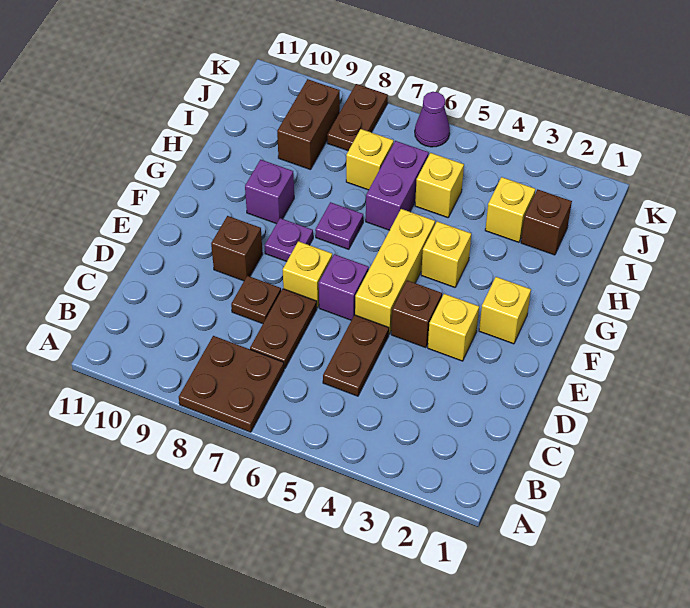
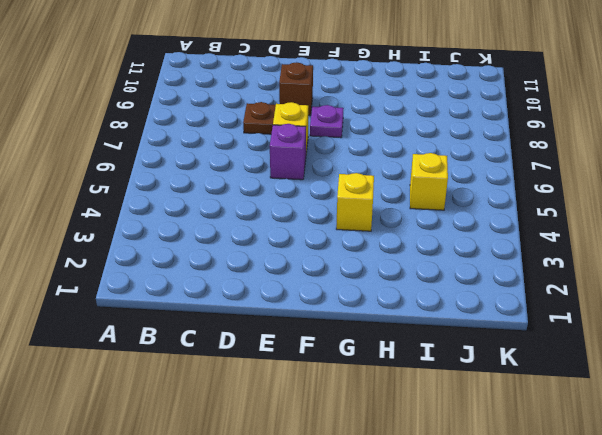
none -> brown plate A7:B8 level 1
none -> brown plate C5:D5 level 1
none -> brown plate C7:D7 level 1

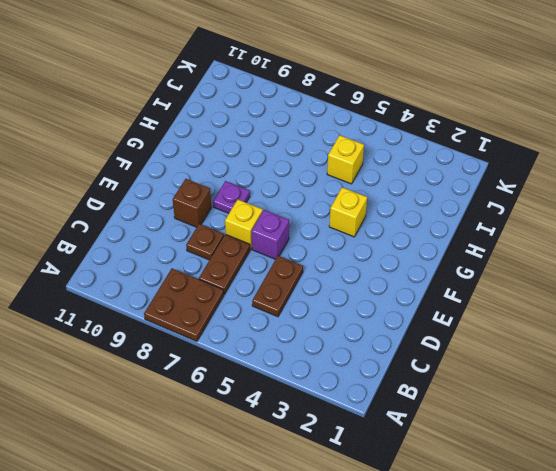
none -> yellow brick E3 level 1
none -> brown brick E4 level 1
none -> yellow brick E5:G5 level 1

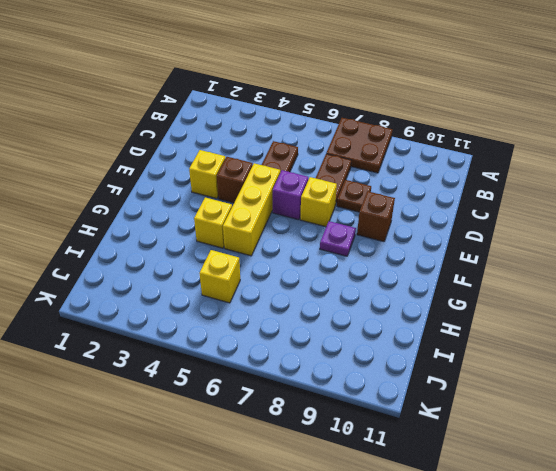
none -> yellow brick F2 level 1
none -> purple plate G7 level 1
none -> purple brick G9 level 1

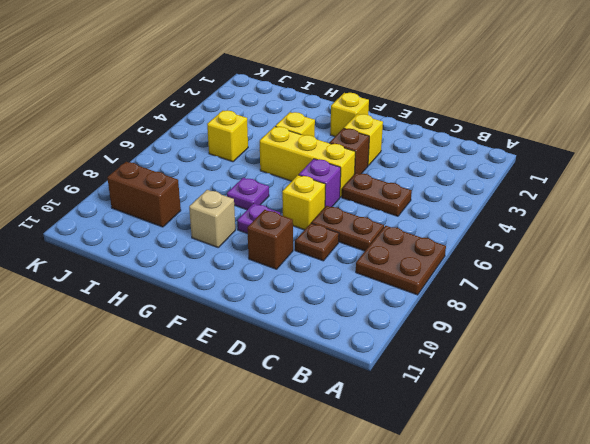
tan brick G9 level 1 -> purple brick G9 level 1
none -> purple brick H6:I6 level 1
none -> brown brick I2 level 1
none -> yellow brick I3 level 1

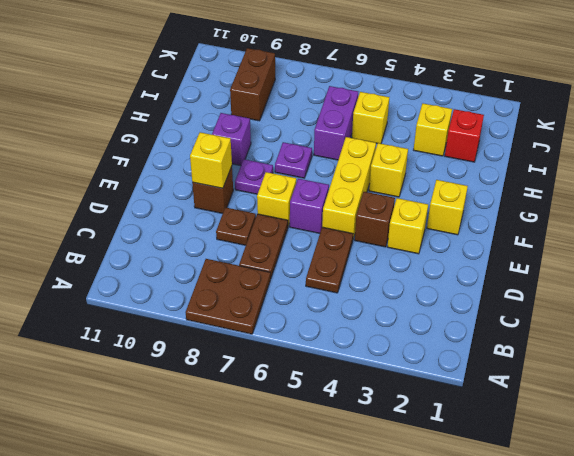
yellow brick E9 level 2 -> yellow brick I7 level 1
red brick I2 level 1 -> brown brick I2 level 1
none -> brown plate J8:K8 level 1
none -> purple cone K6 level 1

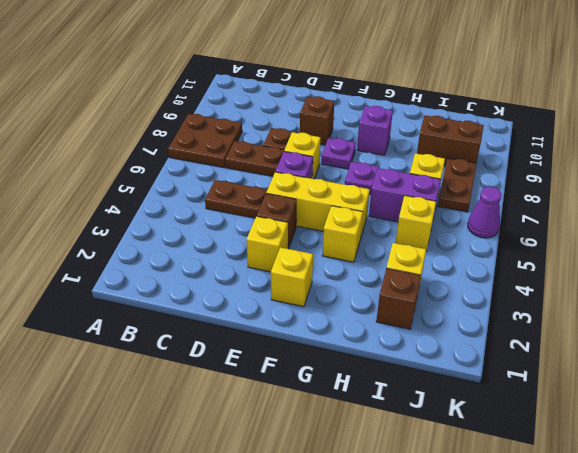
brown plate J7:J8 level 1 -> brown plate J8:K8 level 1

